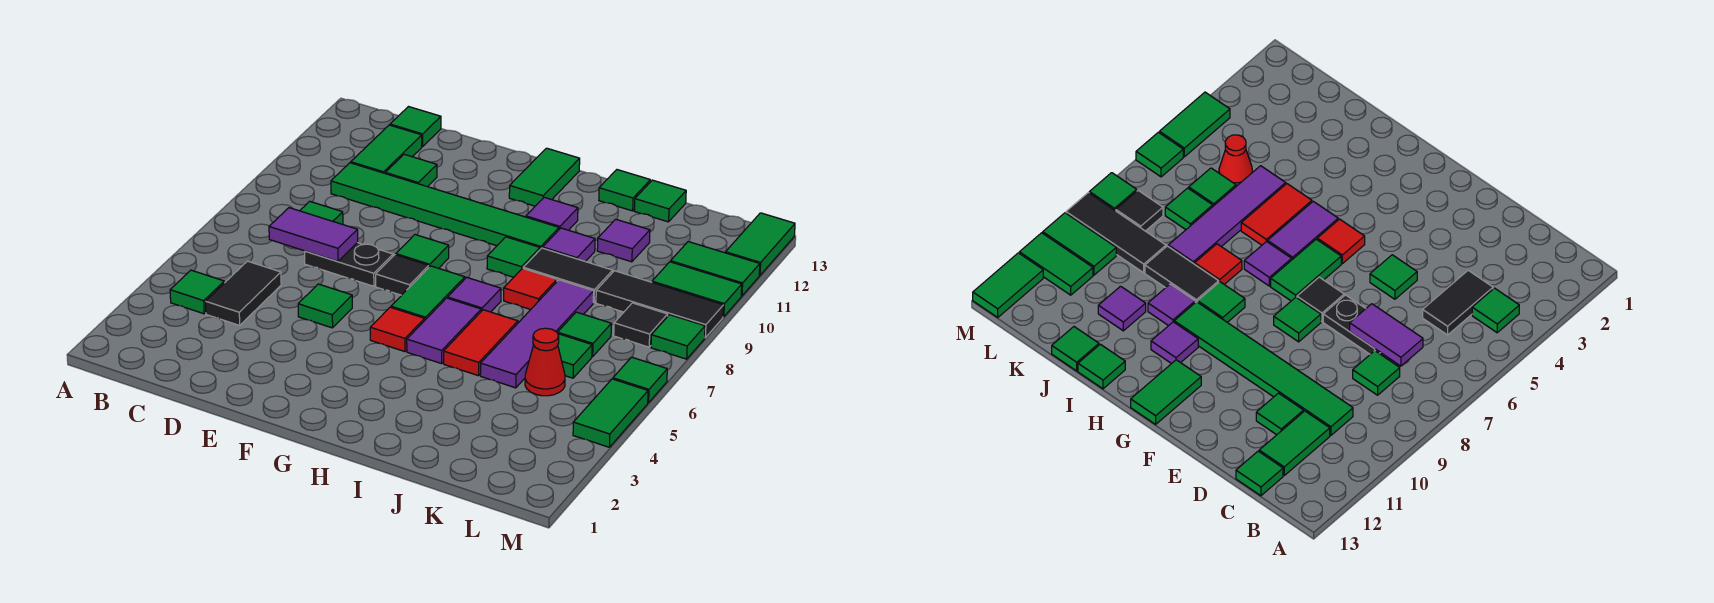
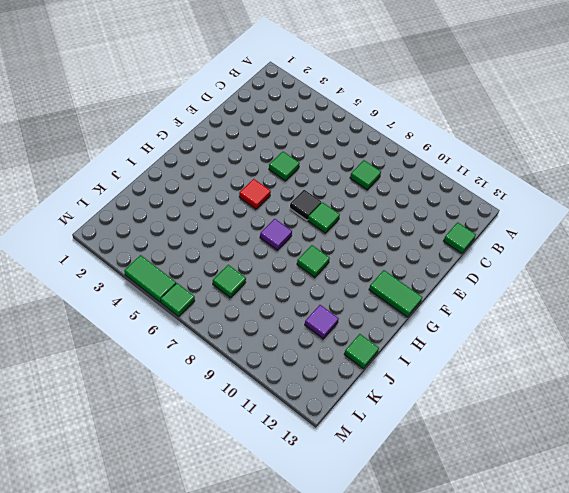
none -> green tile B4 level 1
none -> black tile C4:C5 level 1
none -> green tile C10:H10 level 1
none -> green tile C11:C12 level 1

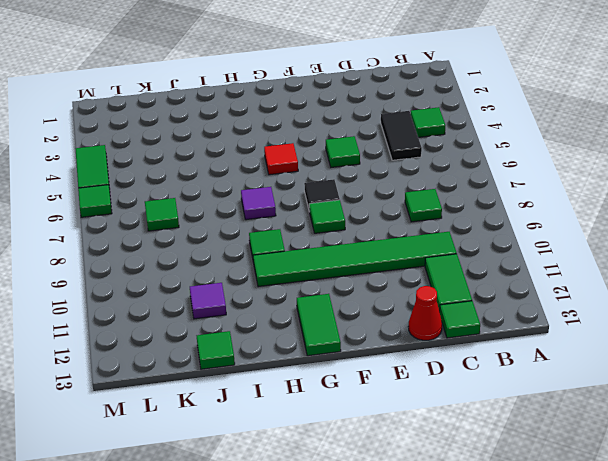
red cone D13 level 1 -> red cone K5 level 1
none -> black plate D7:E7 level 1
none -> green tile D11 level 1
none -> green tile G6:G7 level 1
none -> purple tile H5:H6 level 1

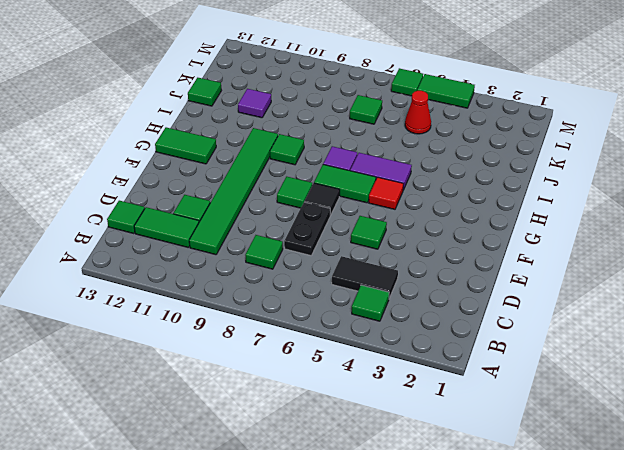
none -> purple tile H11 level 1
none -> red tile I5:I6 level 1
none -> red tile I8 level 1
none -> black tile I9:J9 level 1

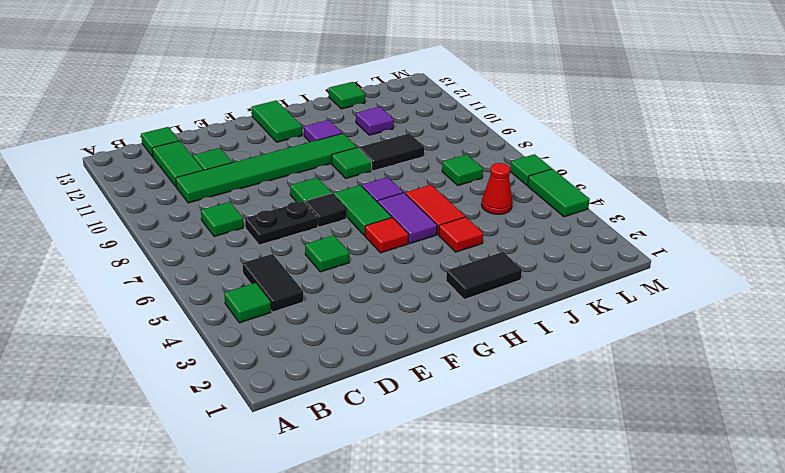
black tile H2:I2 level 1 -> none
red tile I4 level 1 -> red tile I8 level 1
none -> purple tile I10 level 1
none -> green tile I13 level 1
none -> purple tile J5:J8 level 1
none -> green tile K6 level 1

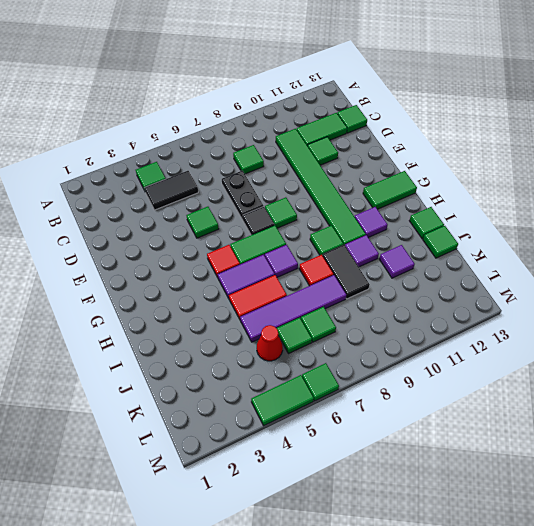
none -> black tile K9:M9 level 1
none -> black tile L8 level 1
none -> green tile L10:M10 level 1
none -> green tile L11:M11 level 1

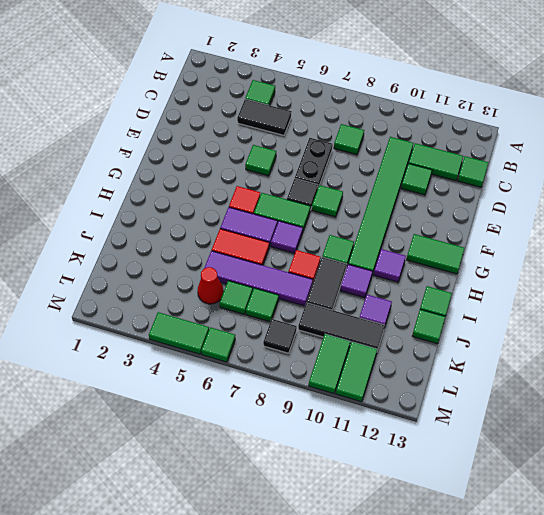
black tile K9:K11 level 1 -> black tile K9:M9 level 1
none -> green tile M8 level 1
none -> green tile M12:M13 level 1
none -> purple tile C7:D7 level 2

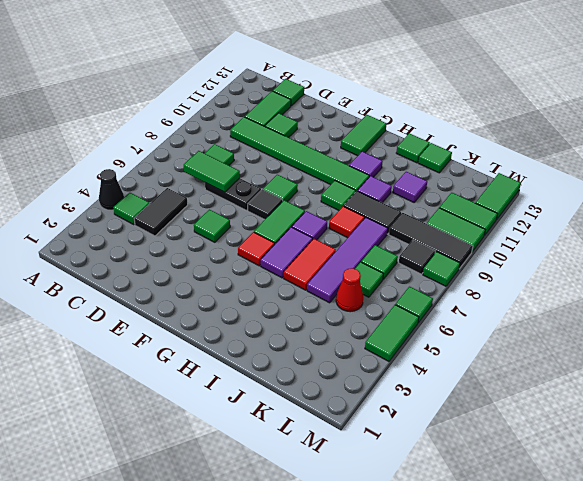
black cone A4 level 1 -> none
green tile C7:D7 level 2 -> purple tile C7:D7 level 2

